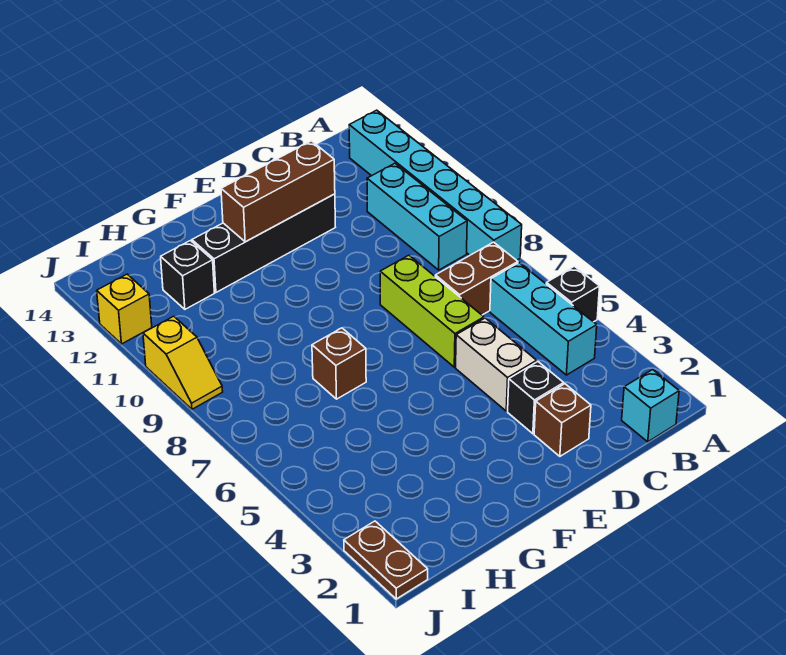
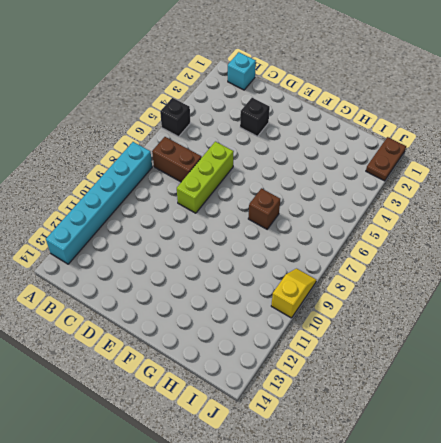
none -> cyan brick B4:B6 level 1
none -> cyan brick B9:B11 level 1
none -> brown brick D2 level 1

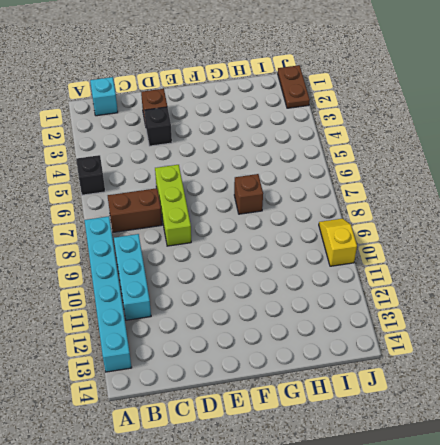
none -> cyan brick B4:B6 level 1
none -> white brick D4:D5 level 1
none -> black brick D12:G12 level 1

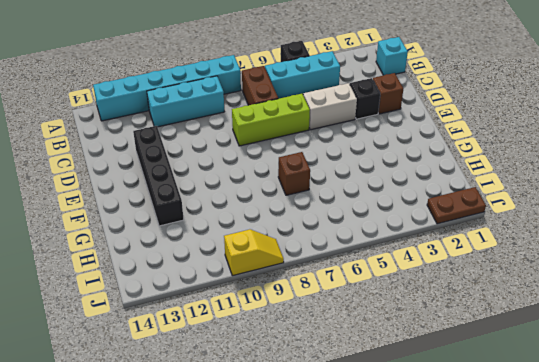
none -> black brick H12 level 1
none -> yellow brick J12 level 1
none -> brown brick D12:F12 level 2

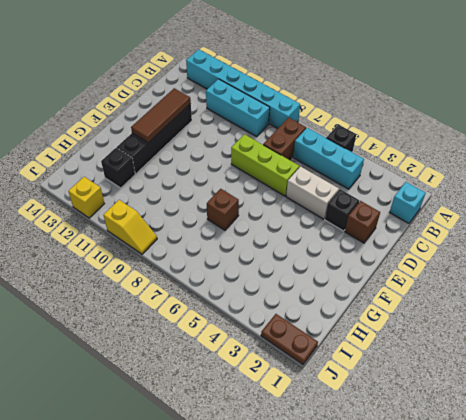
brown tile D12:F12 level 2 -> brown brick D12:F12 level 2

